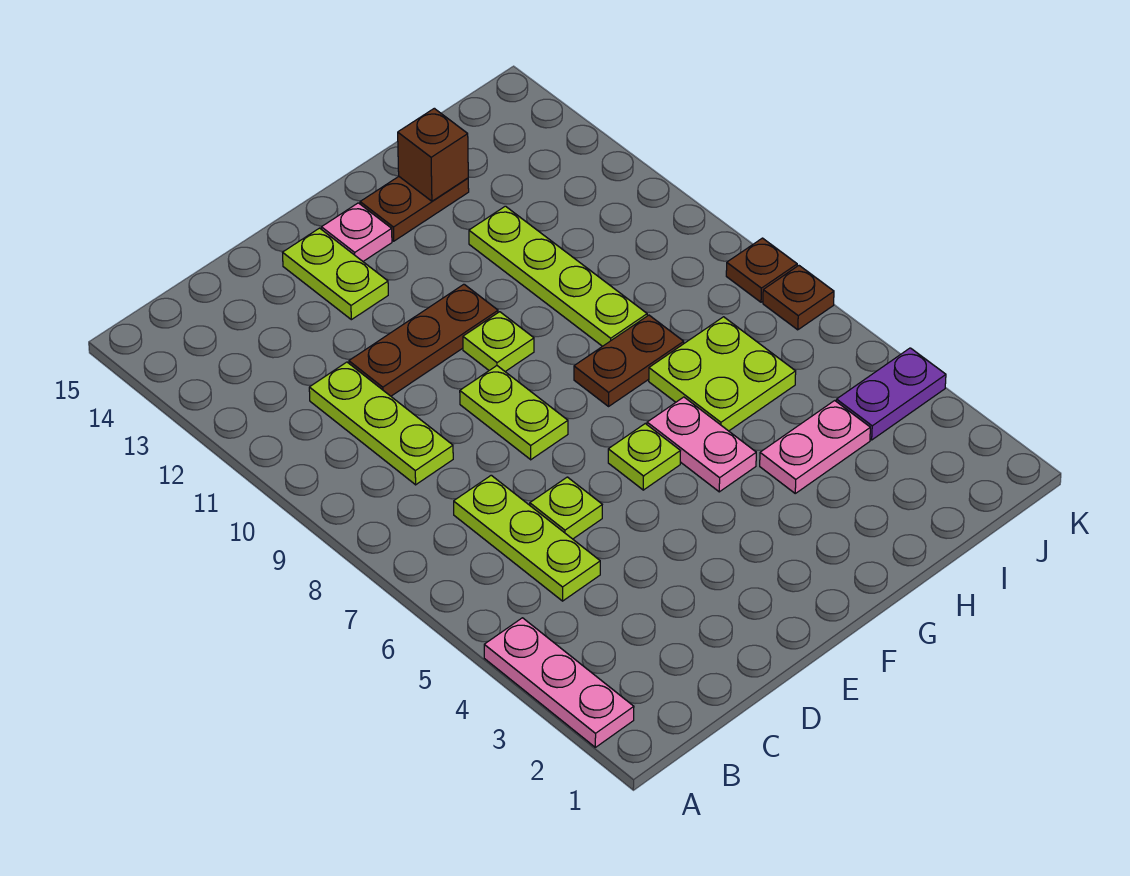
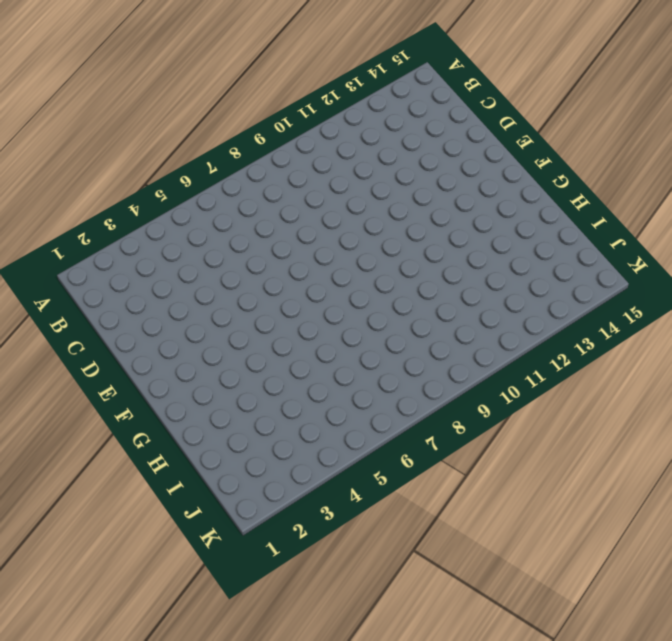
none -> pink plate A2:A4 level 1
none -> lime plate C5:C7 level 1
none -> lime plate C9:C11 level 1

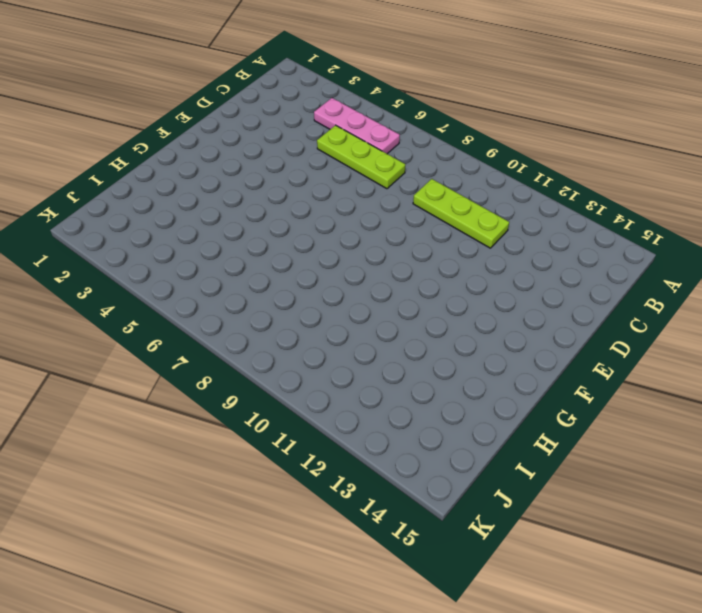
pink plate B4:B6 level 1 -> pink plate A2:A4 level 1
none -> lime plate D6 level 1
none -> brown plate D11:F11 level 1
none -> lime plate E8:E9 level 1

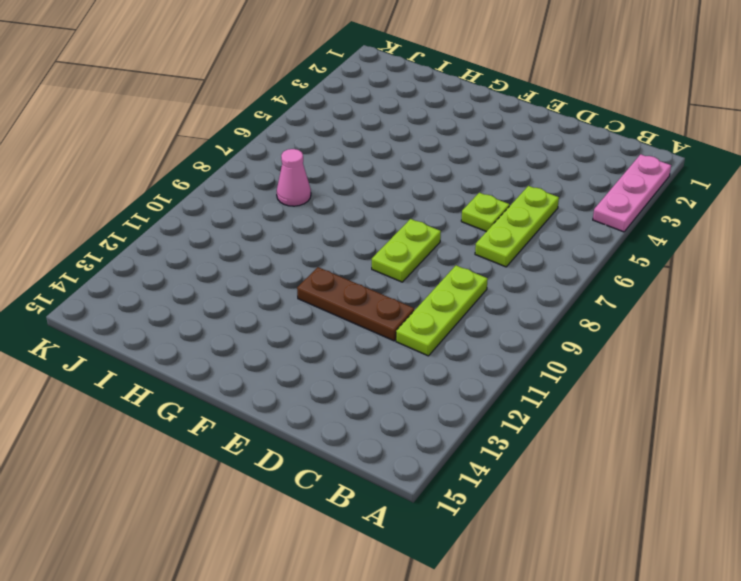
pink cone I8 level 1 -> none
none -> lime plate E13:E14 level 1
none -> lime plate F6 level 1
none -> lime plate F10 level 1

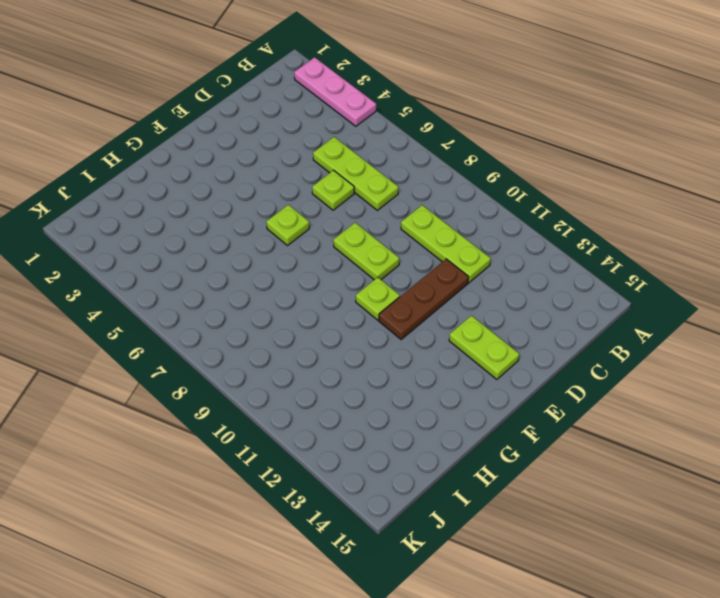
none -> pink plate F14 level 1
none -> pink plate G5:G6 level 1
none -> brown plate G8:H8 level 1

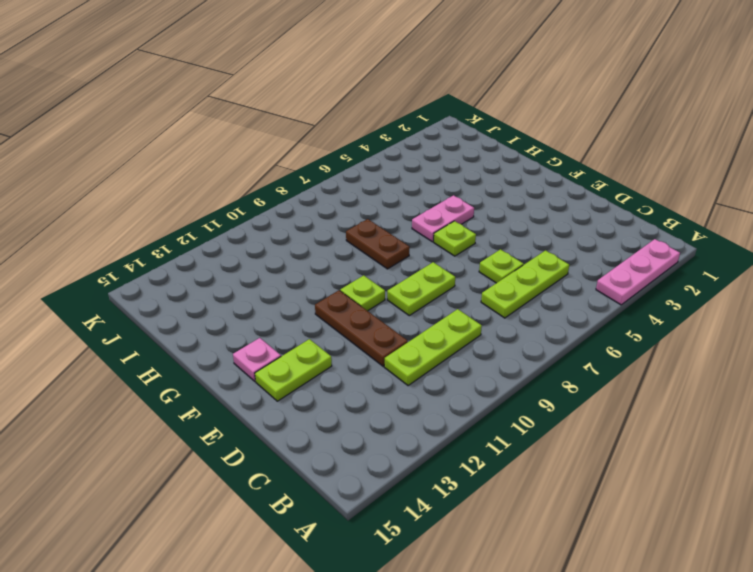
none -> brown plate G14:H14 level 1
none -> pink plate H4:I4 level 1
none -> lime plate H6:I7 level 1

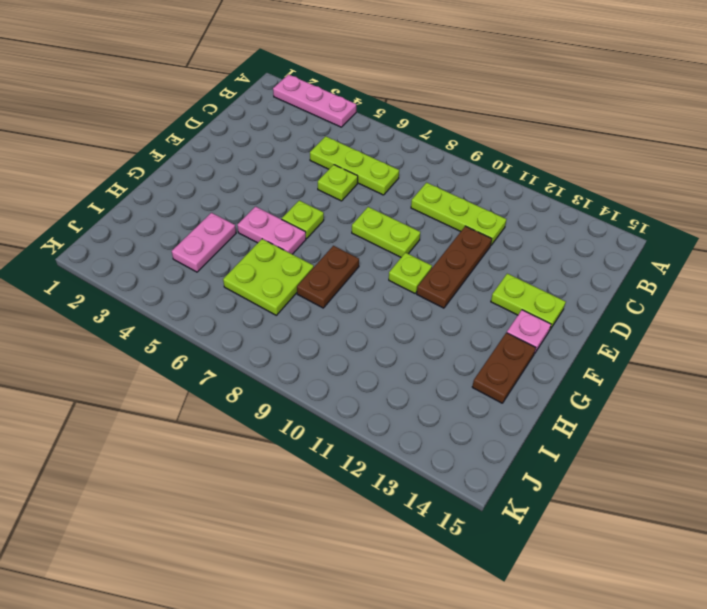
none -> lime plate H9:H12 level 1
none -> purple plate J4:K4 level 1
none -> brown plate K7 level 1

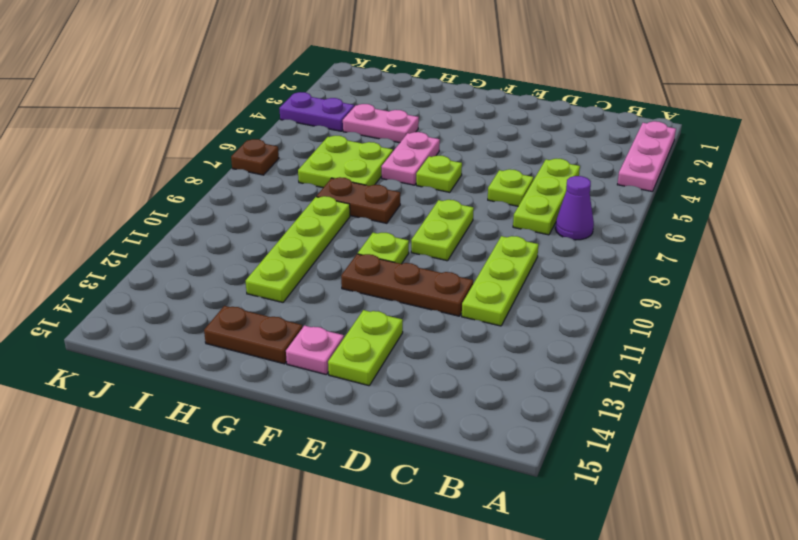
purple cone B7 level 1 -> none
none -> brown plate K8 level 1
none -> brown brick H14 level 2

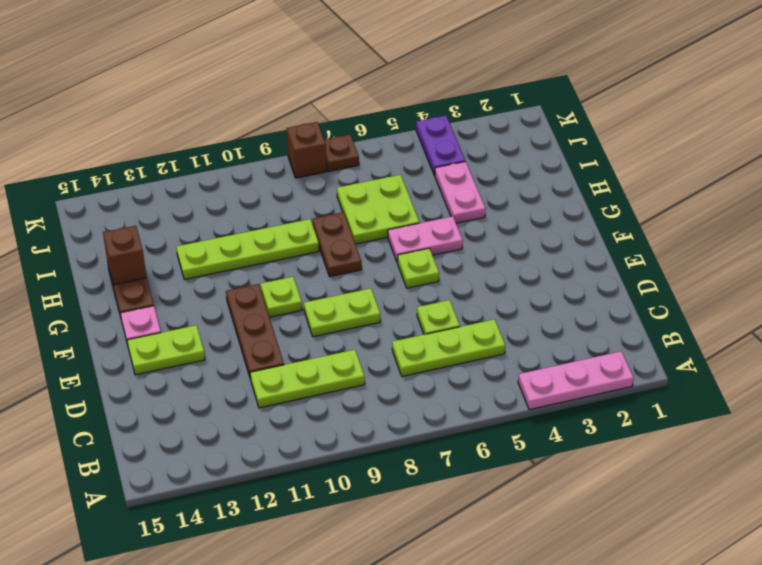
brown brick K8 level 1 -> brown plate K8 level 1

